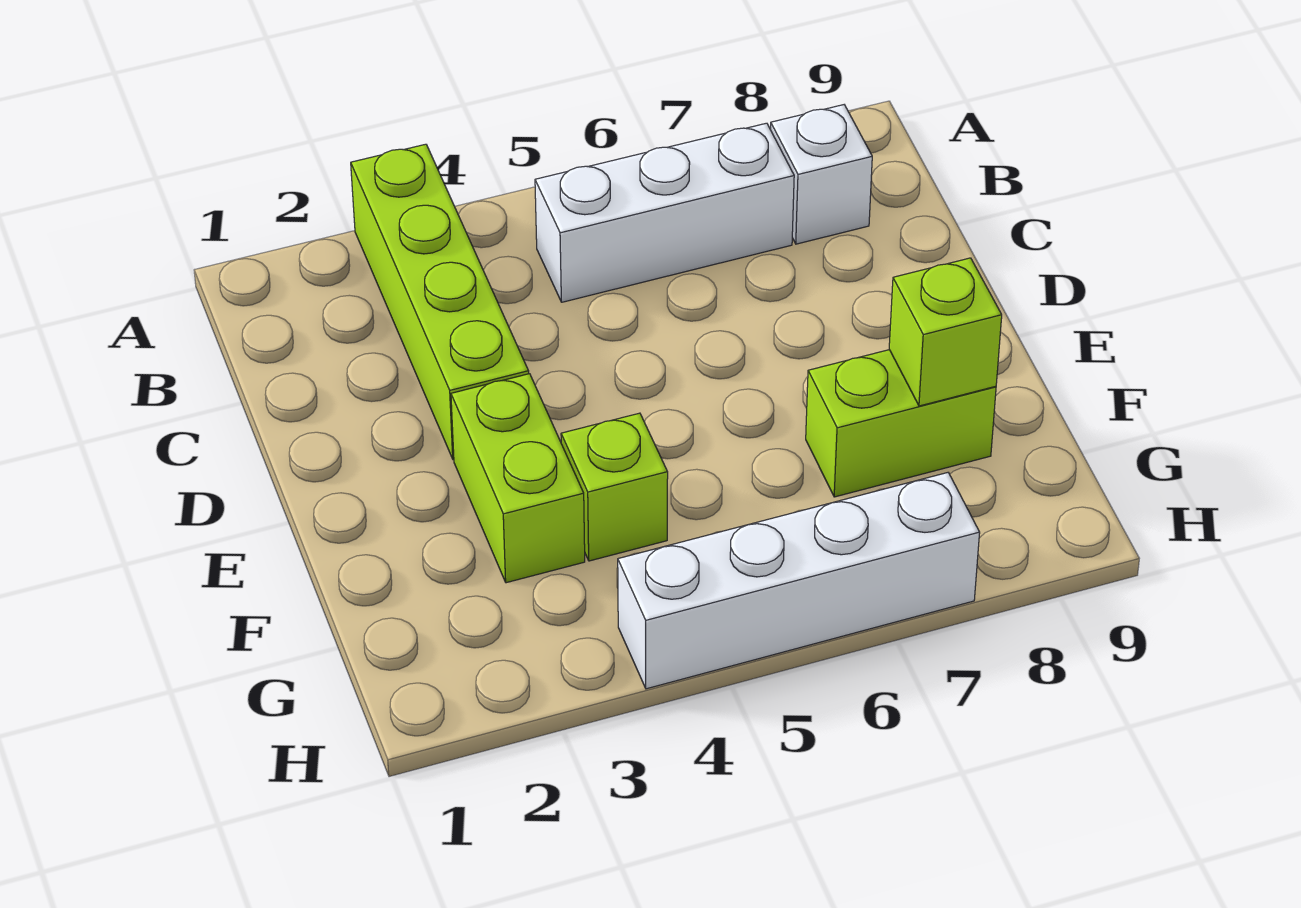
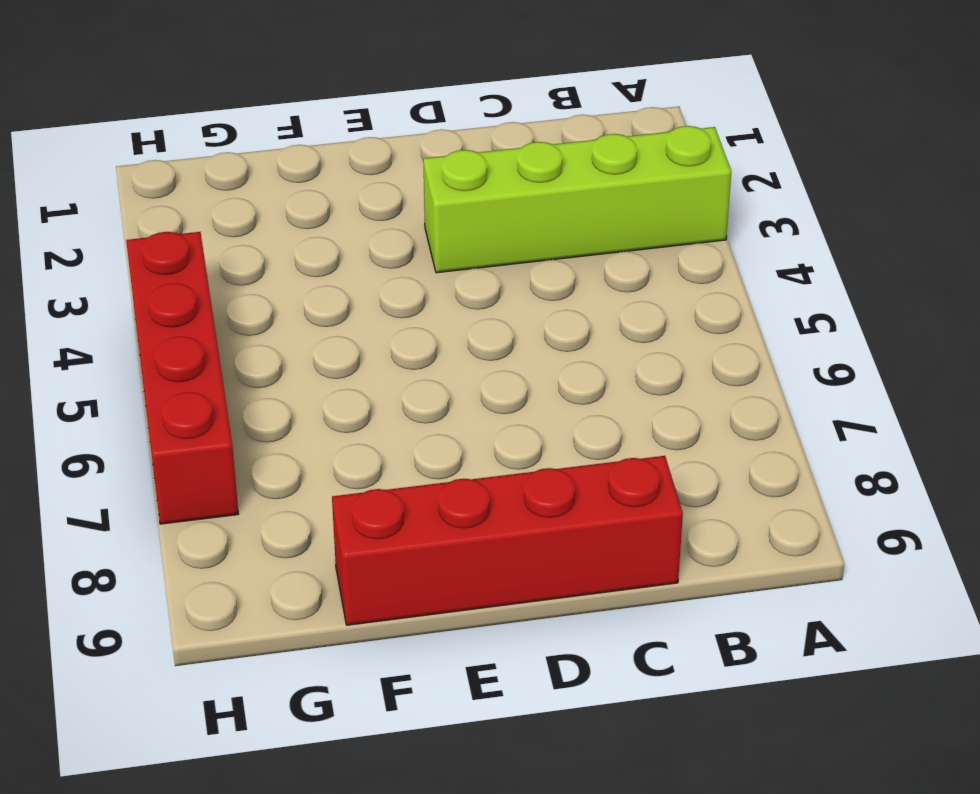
red brick C9:F9 level 1 -> none
red brick H4:H7 level 1 -> white brick H4:H7 level 1
none -> white brick B5:B7 level 1
none -> white brick B8 level 1

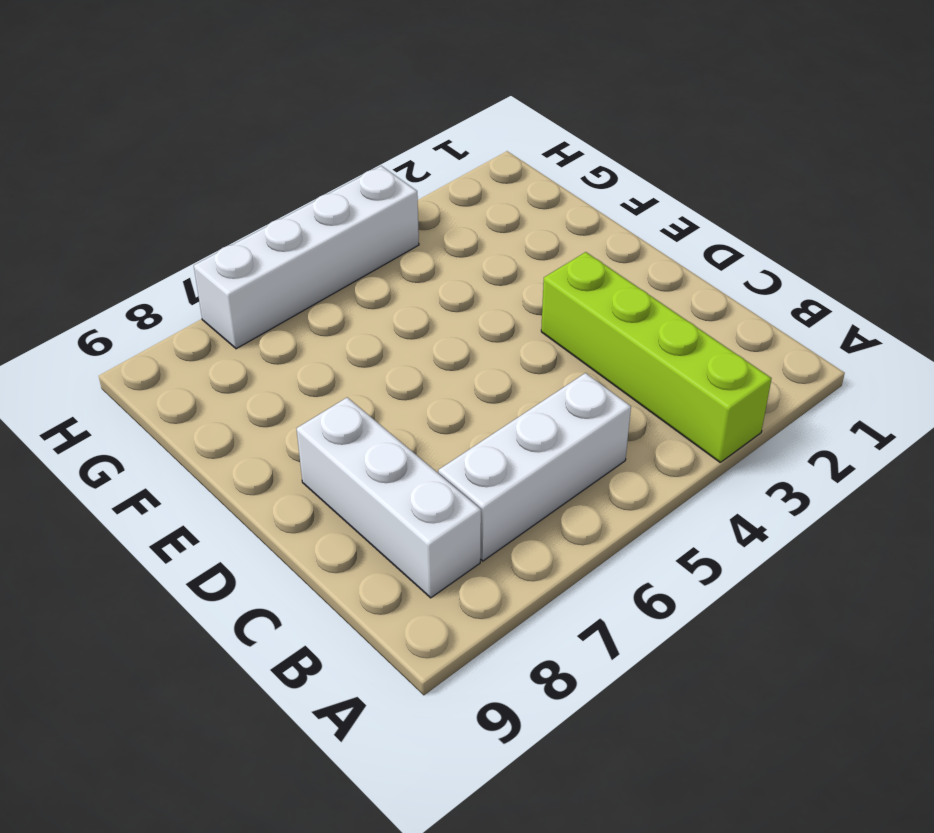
white brick B8:D8 level 1 -> white brick B8 level 1
none -> lime brick E3:F3 level 1
none -> lime brick F4 level 1

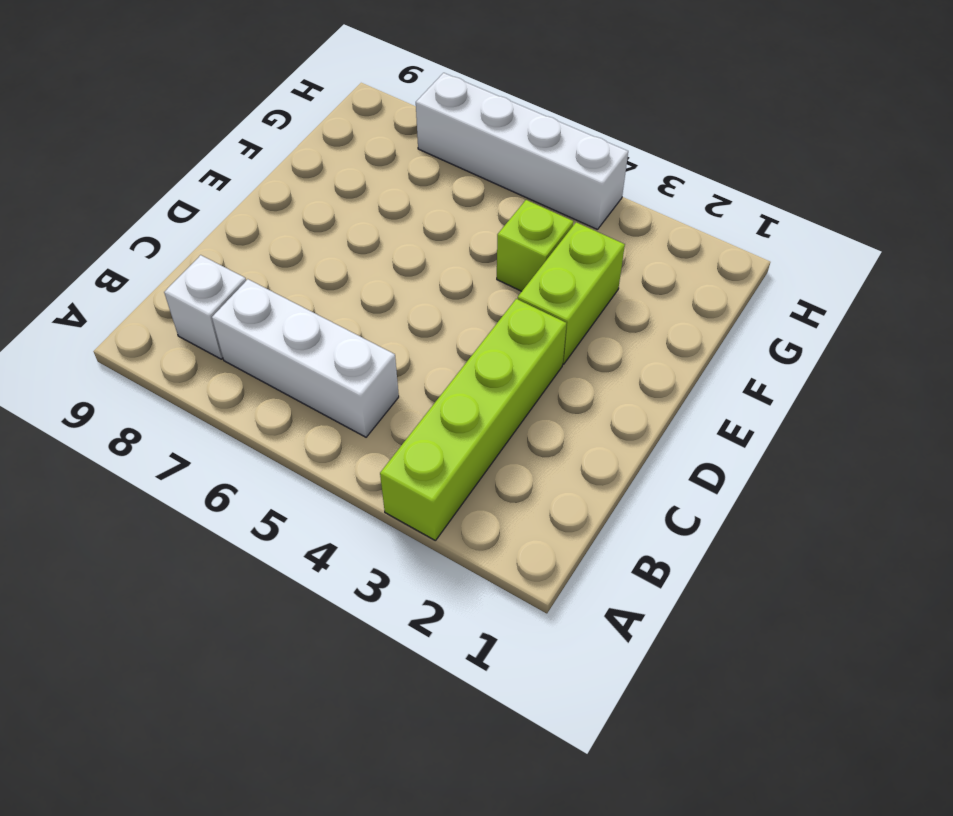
none -> lime brick F7:F8 level 1
none -> lime brick F8 level 2

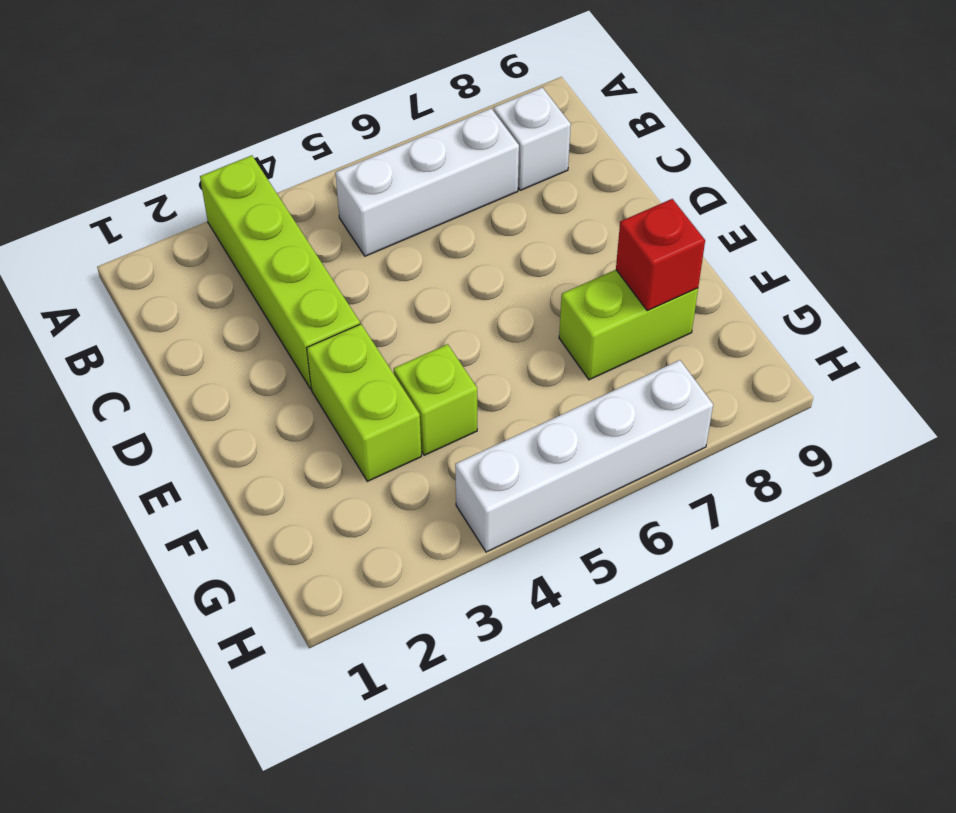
red brick F8 level 2 -> lime brick F8 level 2

